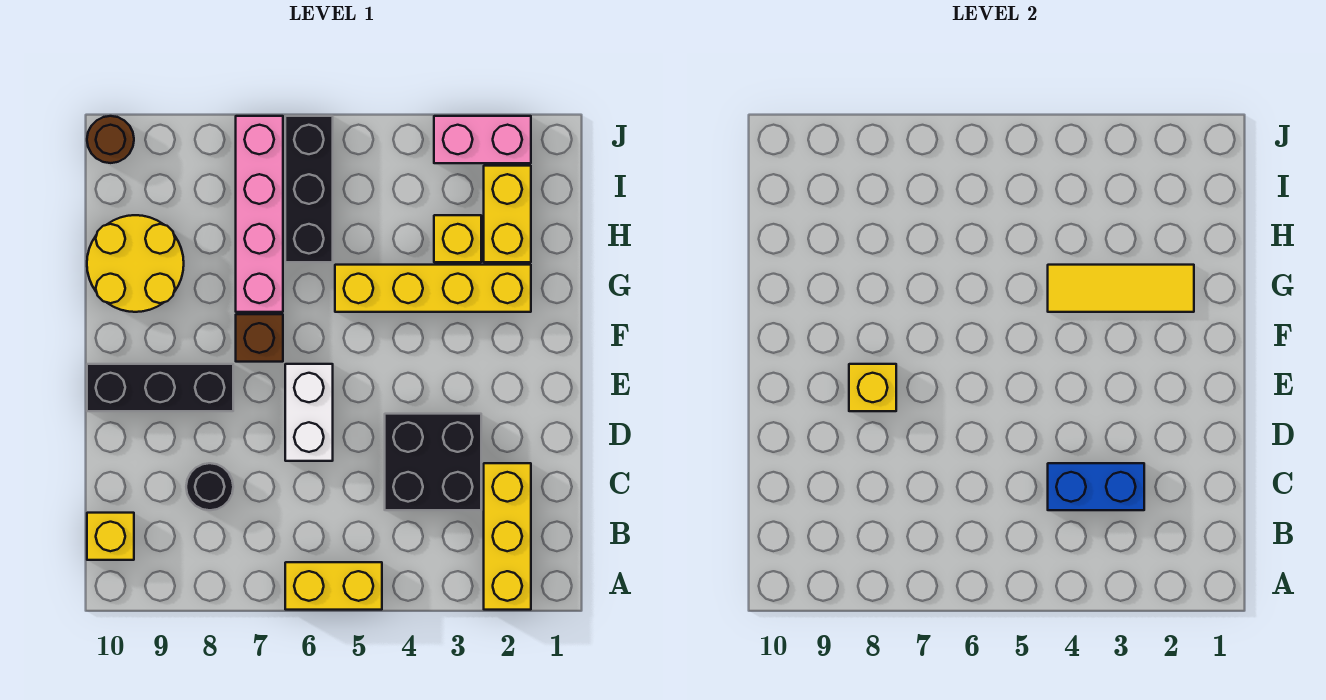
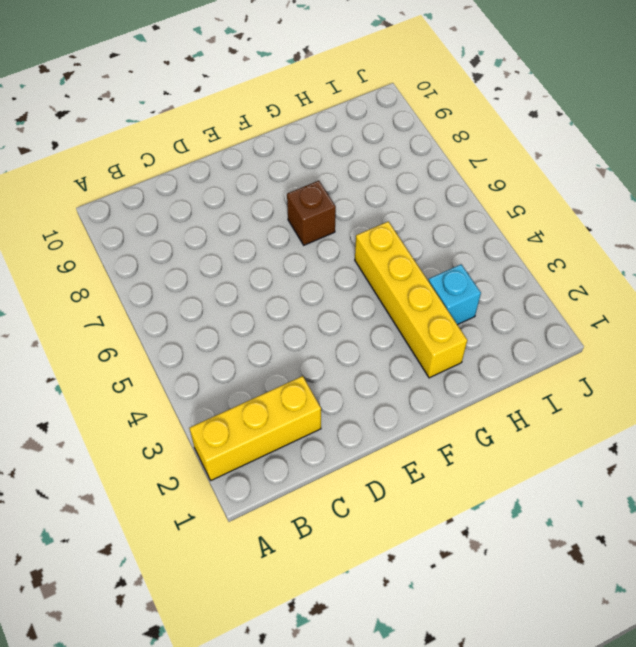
cyan brick H3 level 1 -> yellow brick H3 level 1
none -> yellow brick A5:A6 level 1
none -> yellow brick B10 level 1
none -> black brick C3:D4 level 1

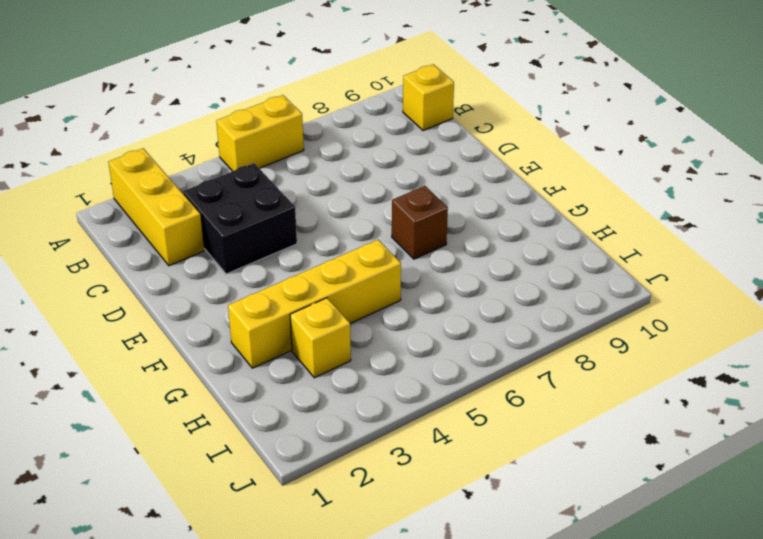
none -> black round brick C8 level 1
none -> white brick D6:E6 level 1
none -> black brick E8:E10 level 1

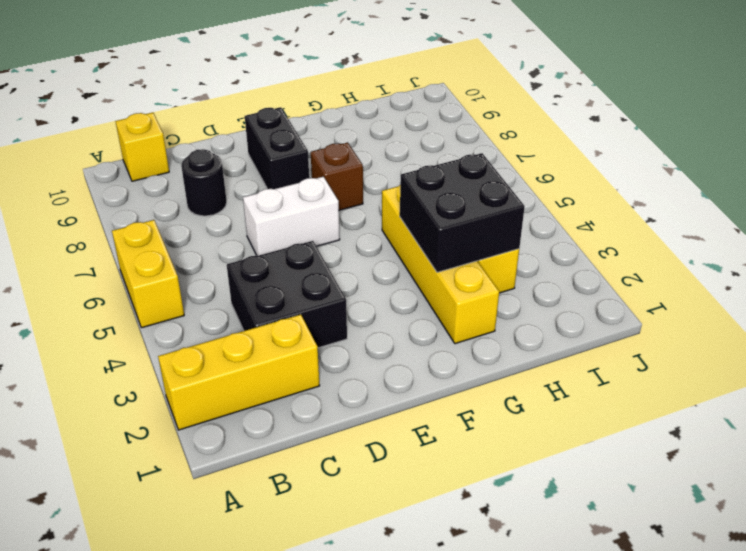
black brick E8:E9 level 1 -> black brick E8:E10 level 1
black brick G3:H4 level 2 -> yellow tile G2:G4 level 2
none -> pink brick G7:J7 level 1
none -> yellow round brick G9:H10 level 1
none -> yellow brick H2:I2 level 1

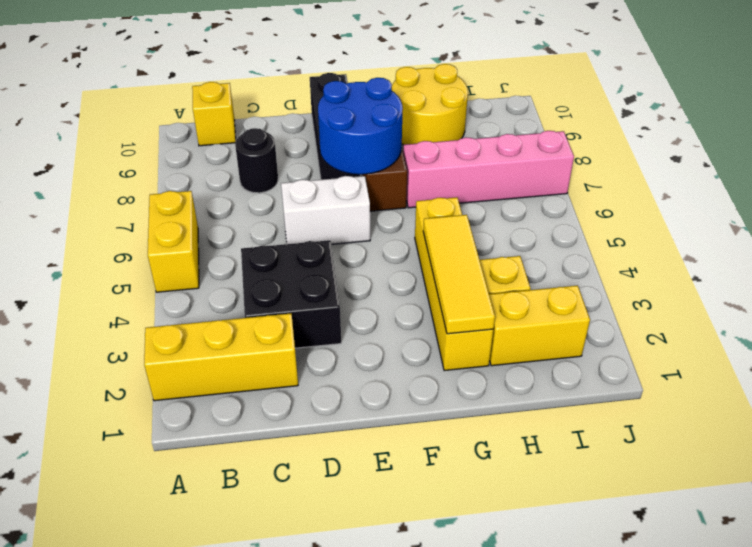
blue round brick E7:F8 level 2 -> yellow brick E8 level 2
none -> black brick H6:J6 level 1
none -> pink brick J2:J3 level 1
none -> brown round brick J10 level 1

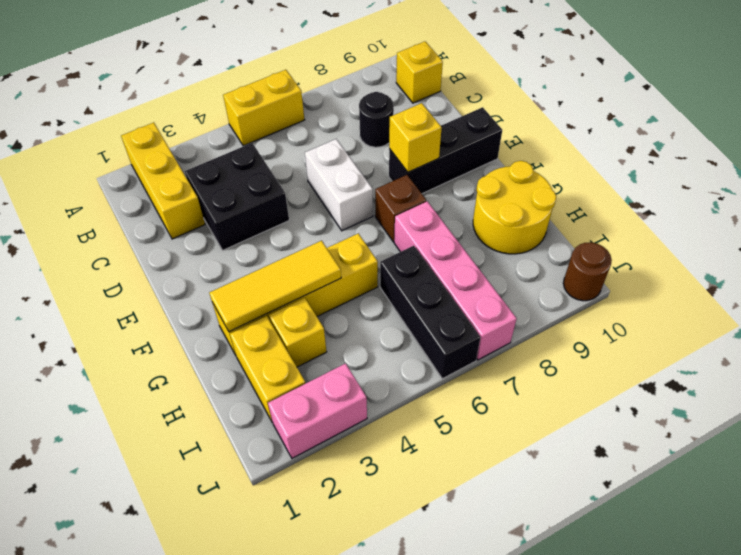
none -> blue brick C3:C4 level 2

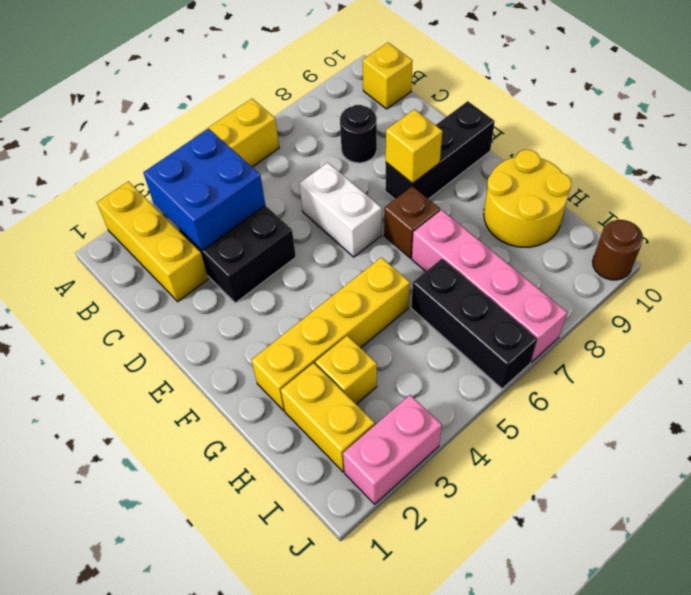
blue brick B3:C4 level 2 -> blue brick C3:C4 level 2
none -> yellow tile G2:G4 level 2

